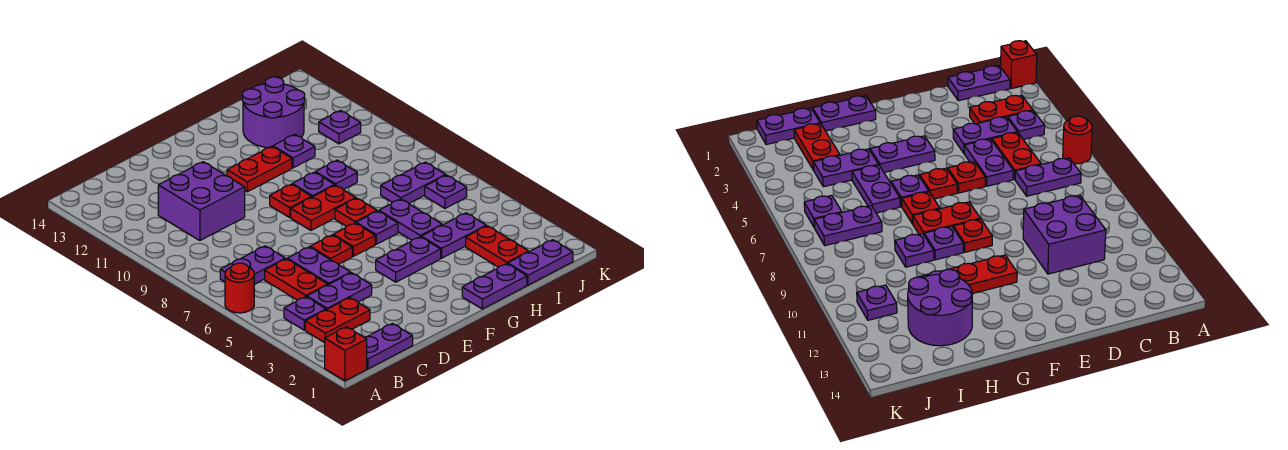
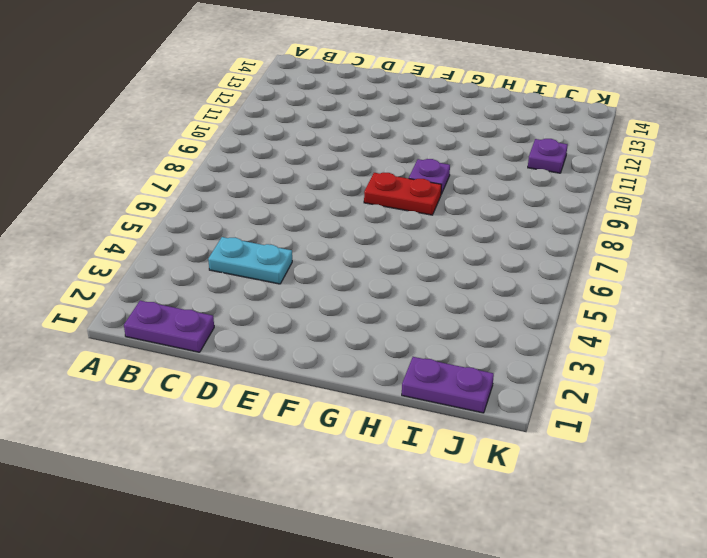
cyan plate C4:D4 level 1 -> purple plate C4:D4 level 1
none -> red brick A1 level 1
none -> red round brick A6 level 1
none -> red plate B3:C3 level 1
none -> purple plate B4 level 1

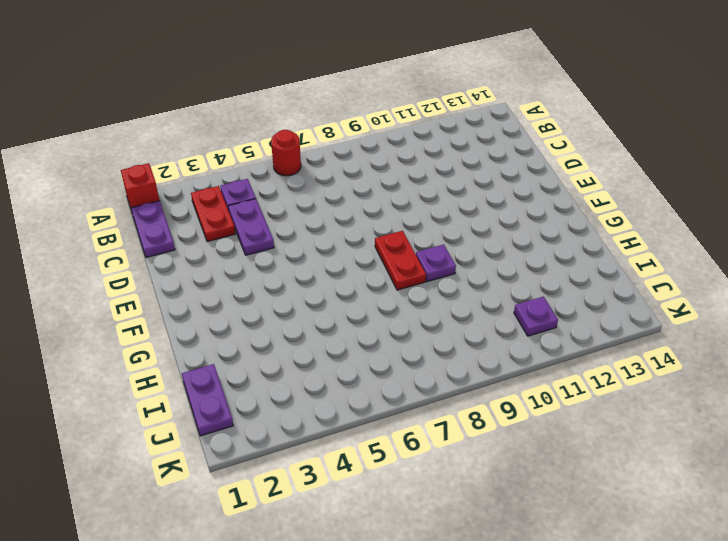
none -> purple plate B7:C7 level 1
none -> red plate C5:C6 level 1
none -> purple brick C10:D11 level 1
none -> purple plate D5:D6 level 1

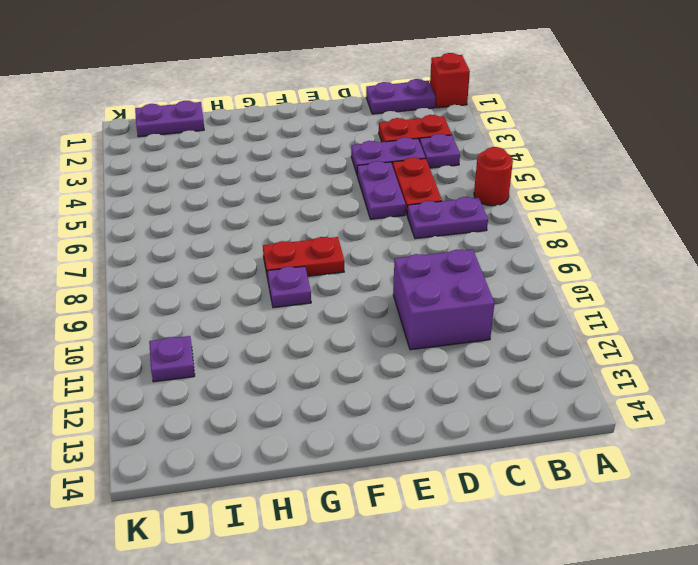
none -> red plate E6 level 1
none -> purple plate F4:G4 level 1
none -> red plate F6 level 1
none -> red plate F9 level 1

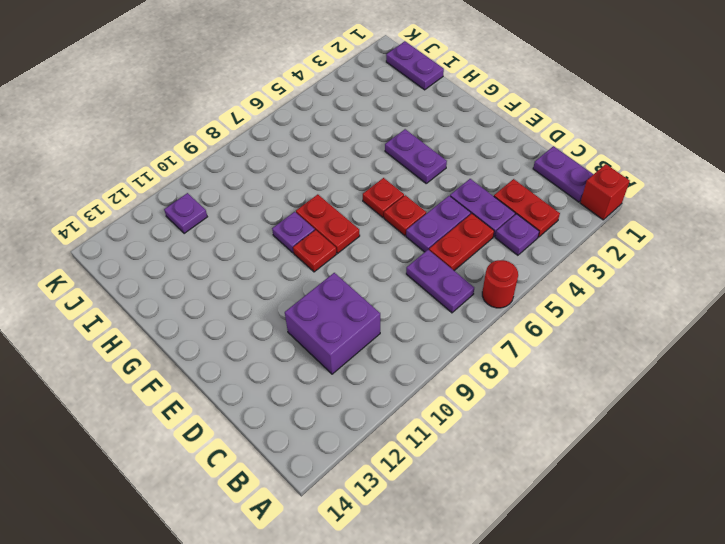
none -> red plate F11:G11 level 1
none -> purple plate G1:H1 level 1
none -> purple plate G6 level 1
none -> red plate G7 level 1

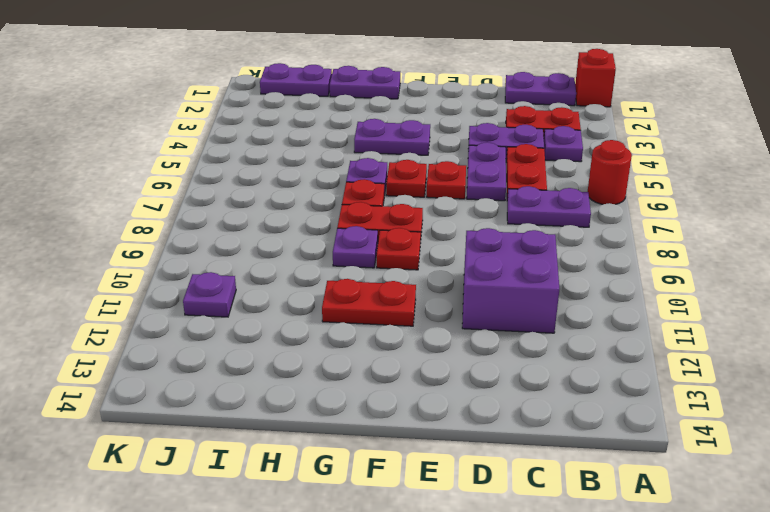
none -> purple plate H4:I4 level 1
none -> purple plate H5:H6 level 1
none -> purple plate H9 level 1
none -> purple plate H11 level 1

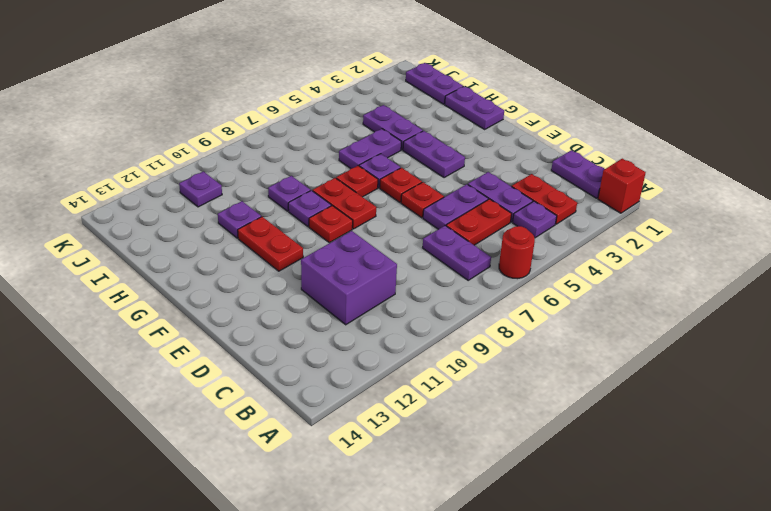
none -> purple round brick H12:I13 level 1
none -> red plate I2:I3 level 1
none -> purple plate I7:J7 level 1
none -> purple plate J6 level 1

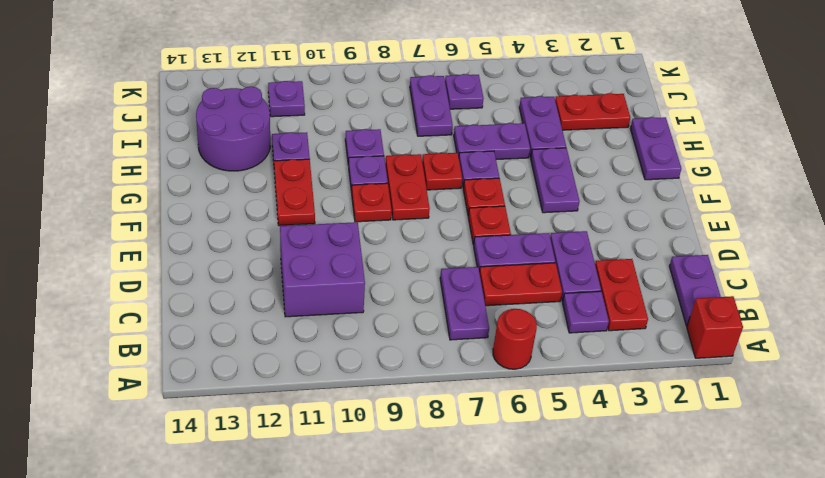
none -> purple plate I1:J1 level 1

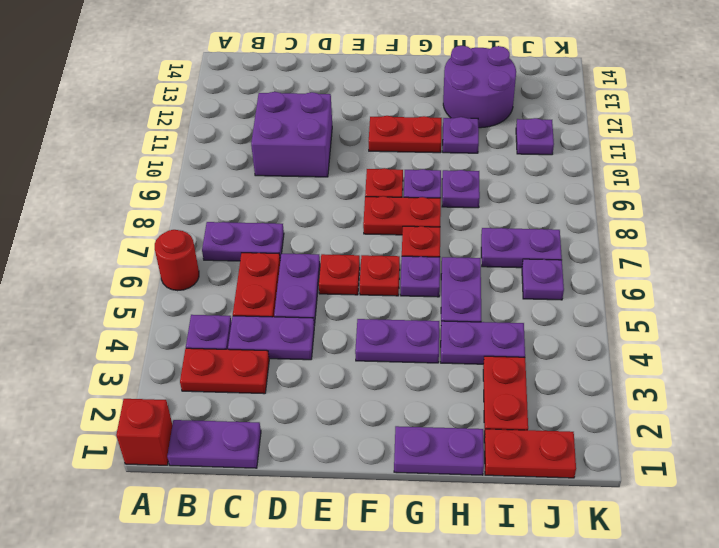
red plate I1:J1 level 1 -> purple plate I1:J1 level 1

